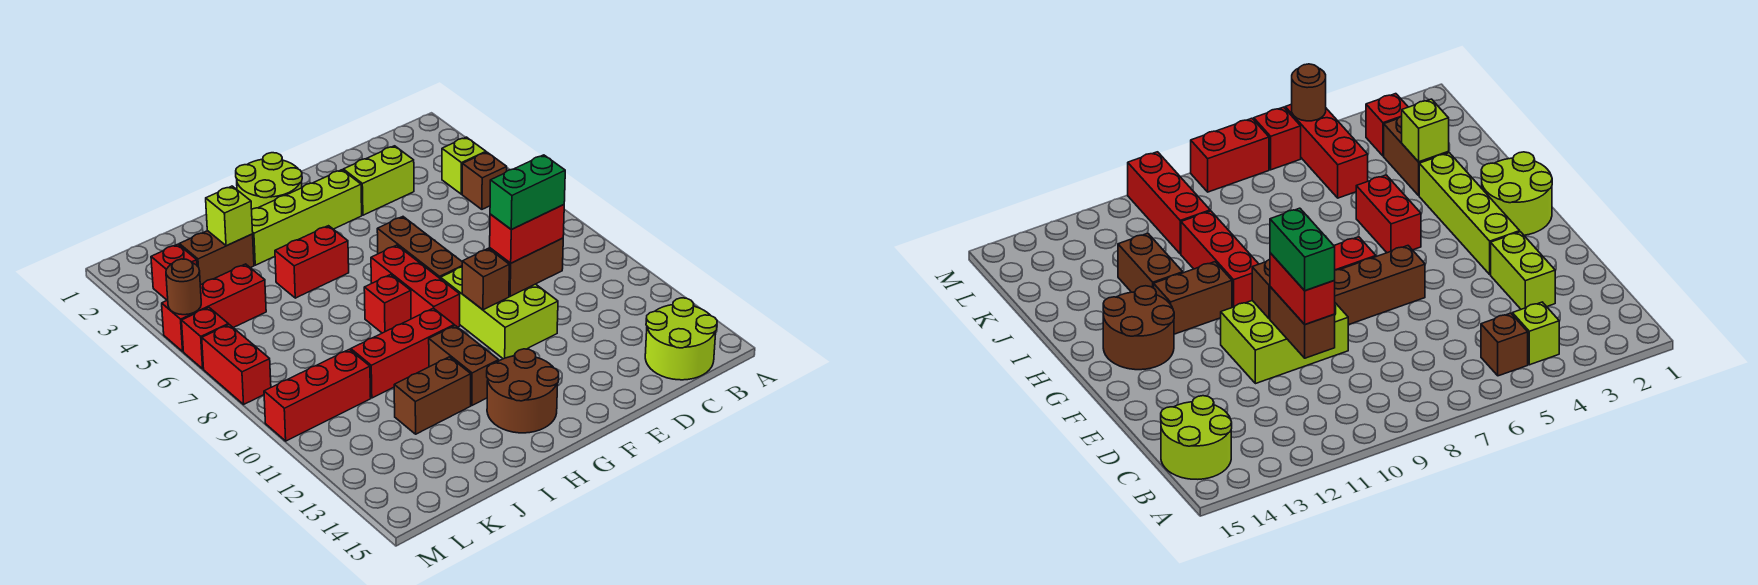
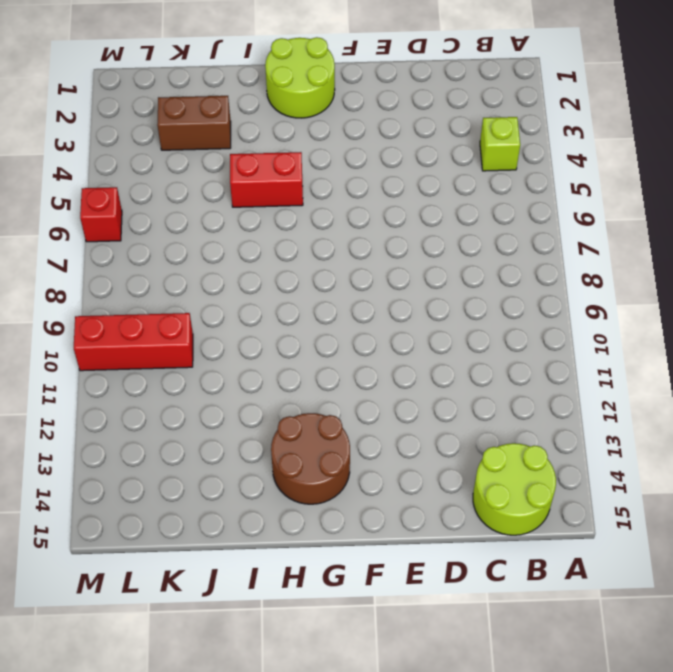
none -> brown brick B5 level 1
none -> lime brick D3:E3 level 1
none -> lime brick E9:F11 level 1

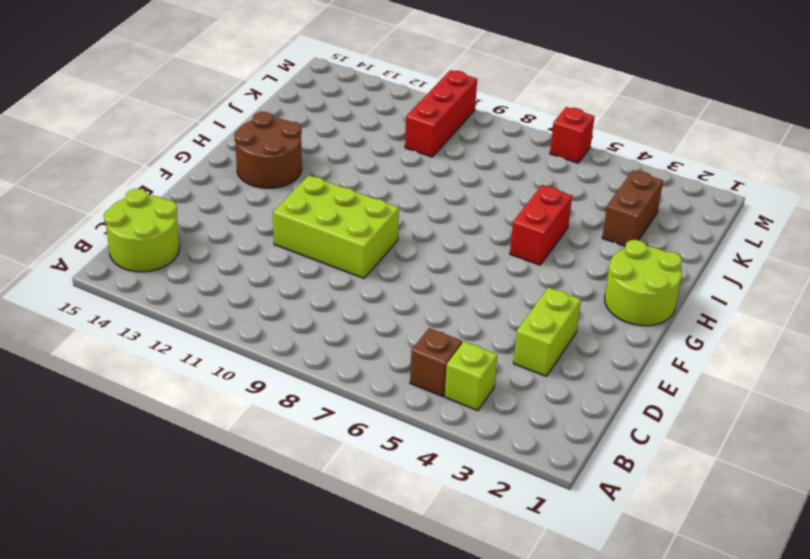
none -> lime brick F3:I3 level 1
none -> brown brick F6:F8 level 1
none -> red brick G7:G9 level 1

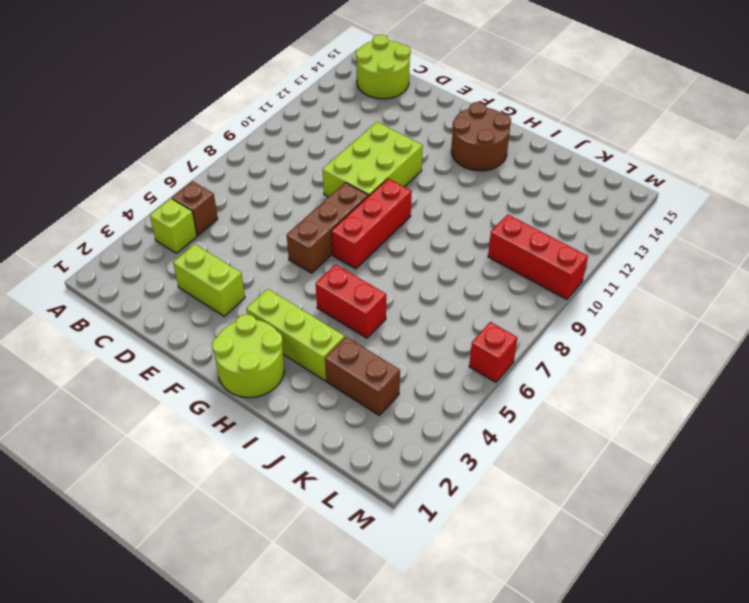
lime brick G3:I3 level 1 -> lime brick F3:I3 level 1
none -> red brick H8 level 1
none -> red brick H10:J10 level 1
none -> brown brick H11:H12 level 1

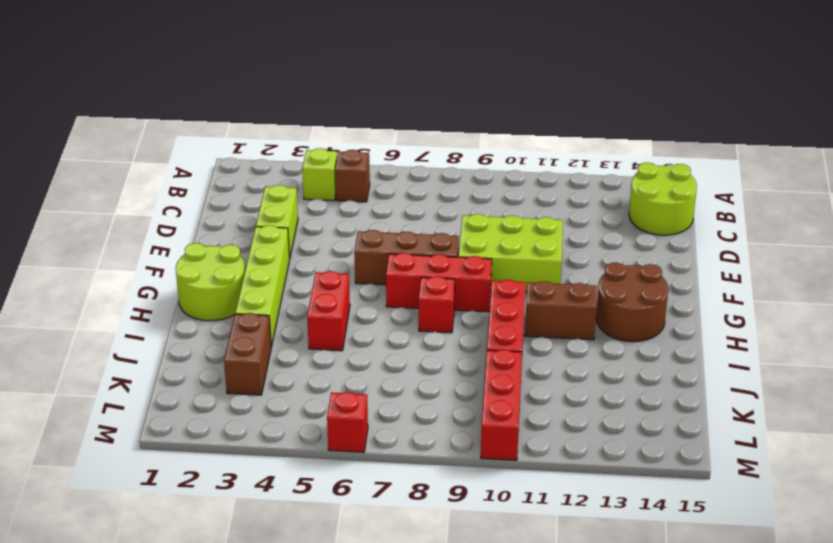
none -> brown brick I12:J12 level 1
none -> red brick K5:M5 level 1
none -> red brick L3 level 1

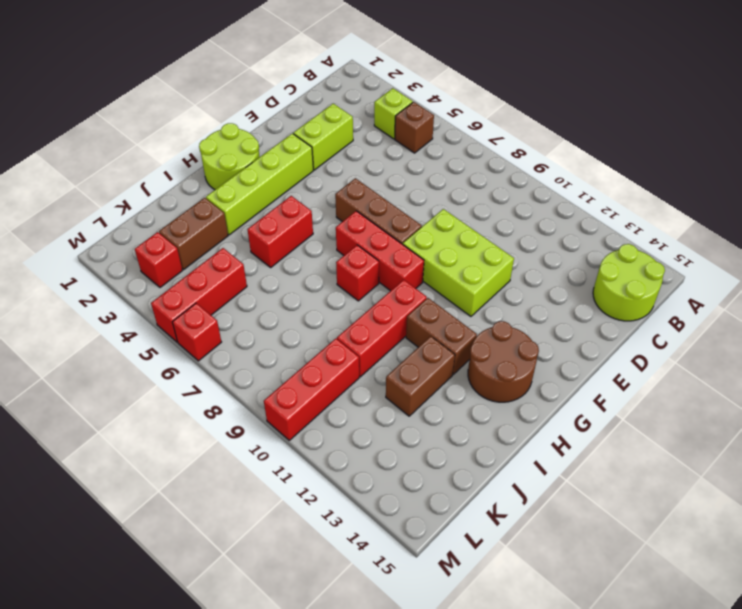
none -> red brick M7:M8 level 1
none -> brown brick D10:E10 level 2
none -> brown brick F10 level 2

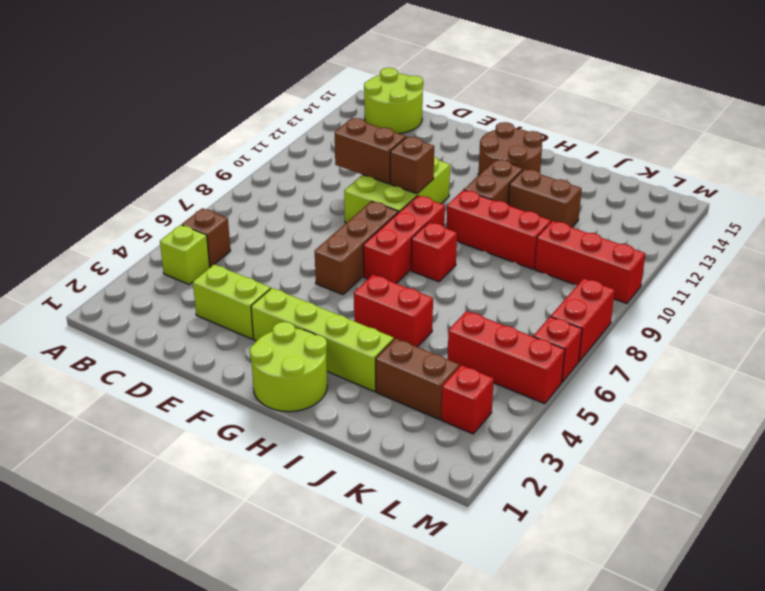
none -> lime brick J3 level 2
none -> brown round brick M5 level 2
none -> red brick D10:E10 level 3

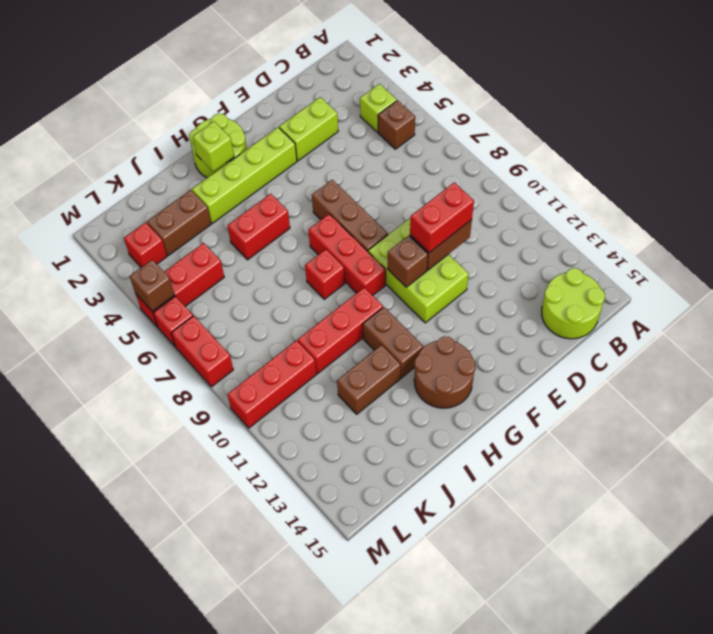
lime brick H2 level 2 -> lime brick J3 level 2
brown brick M5 level 2 -> brown round brick M5 level 2
none -> green brick D10:E10 level 4

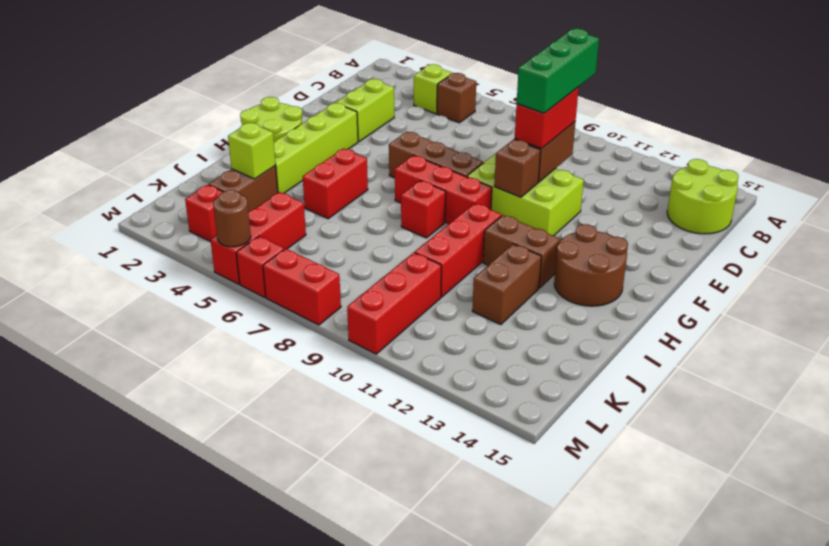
green brick C10:E10 level 4 -> green brick D10:E10 level 4

